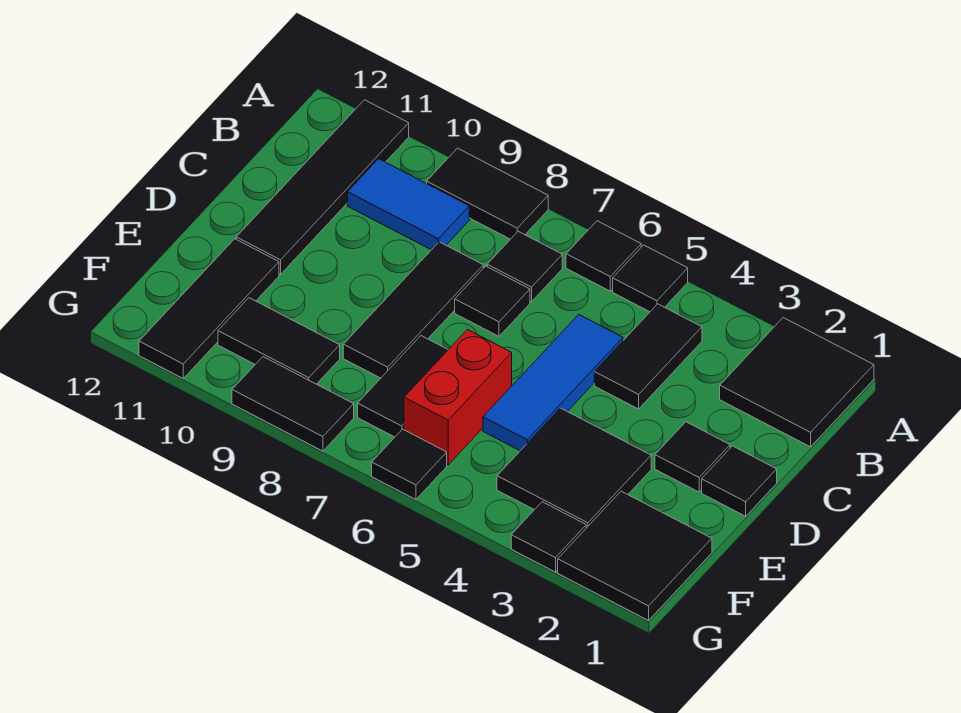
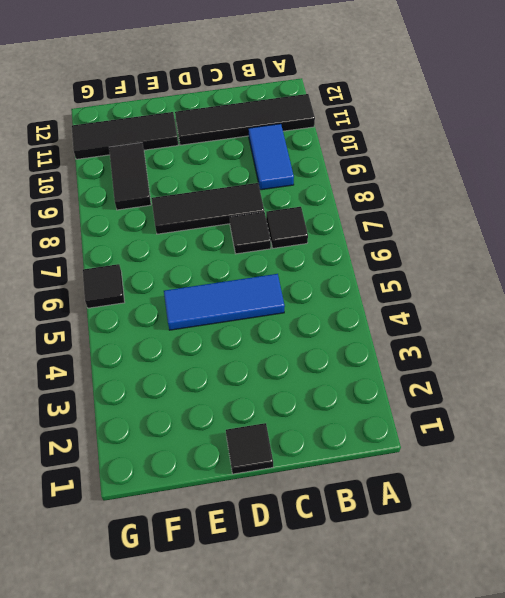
none -> black tile A1:B2 level 1
none -> black tile A5 level 1
none -> black tile A6 level 1

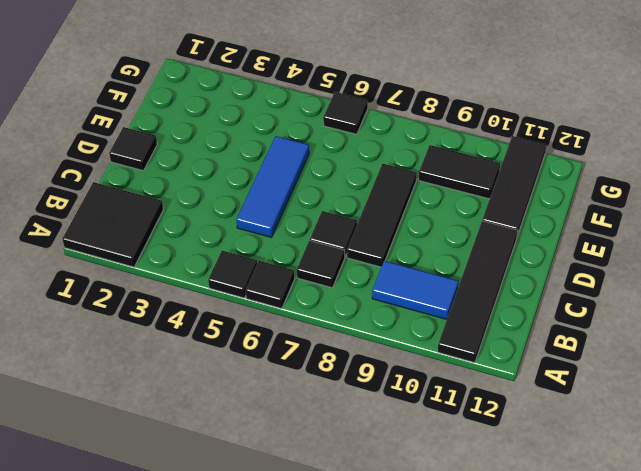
none -> black tile A8:A9 level 1
none -> black tile B4:C4 level 1
none -> black tile D2 level 1

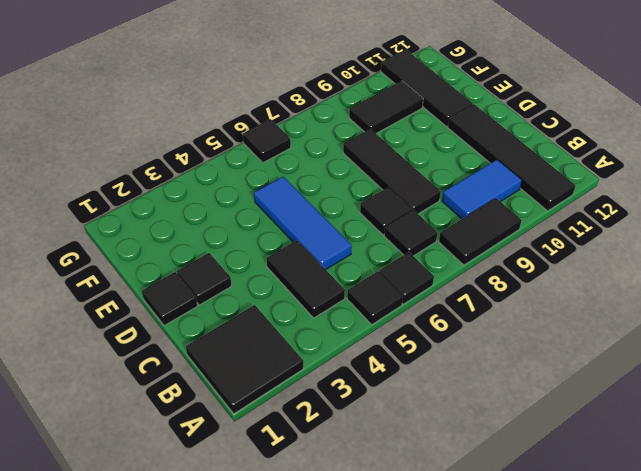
none -> black tile E3:F4 level 1
none -> red brick E6:F6 level 1
none -> black tile E7:F7 level 1

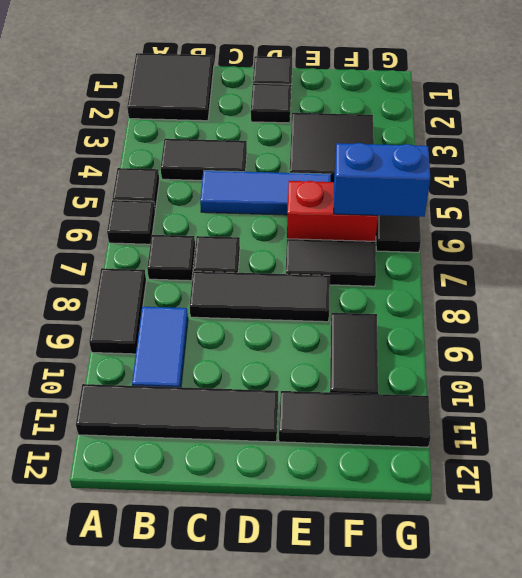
blue brick F6:G6 level 2 -> none
none -> black tile F1:G2 level 1
none -> black tile G3 level 1
none -> black tile G8:G9 level 1

